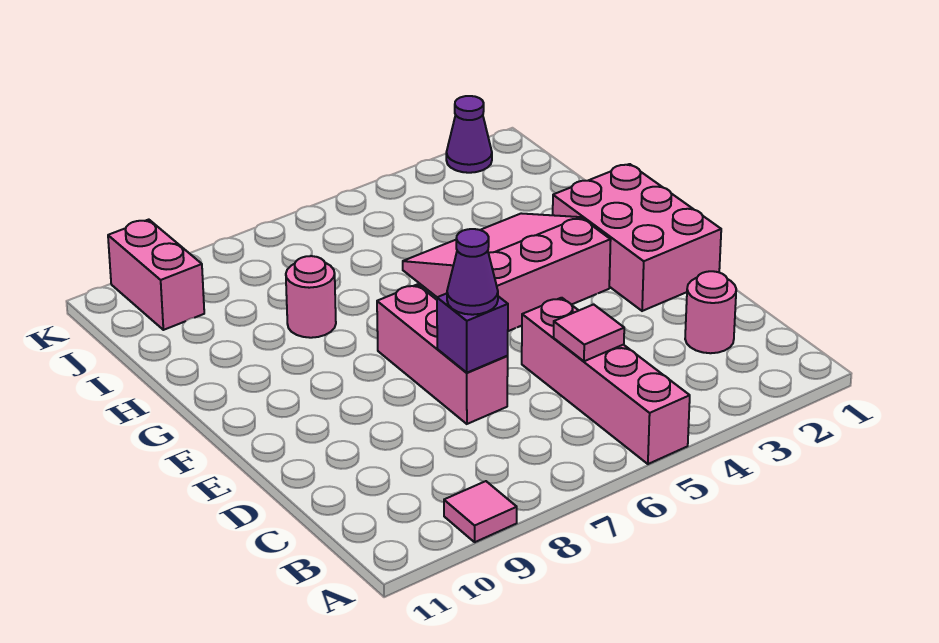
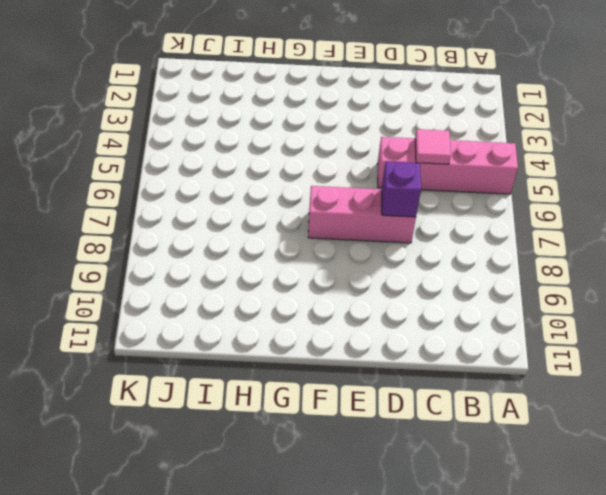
none -> pink tile A9 level 1
none -> pink round brick C2 level 1
none -> pink brick E1:G2 level 1

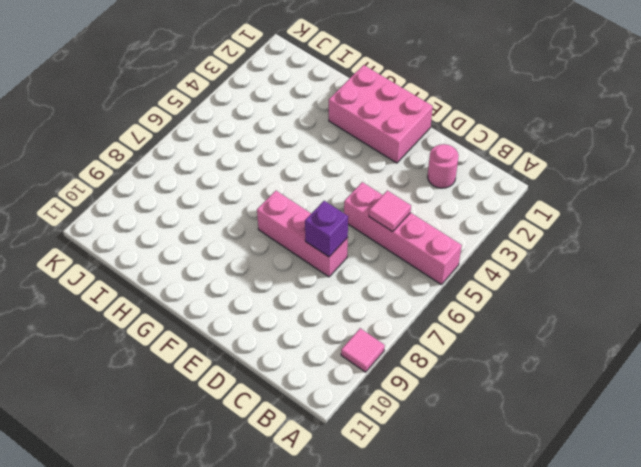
none -> pink slope F3:H5 level 1 top F
none -> pink round brick H8 level 1
none -> pink brick J10:K10 level 1

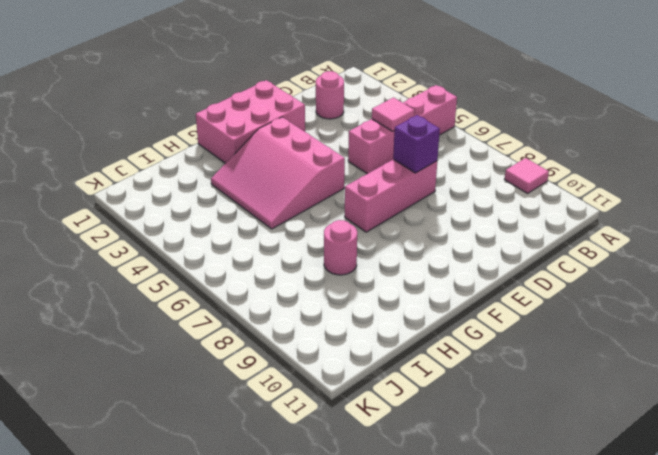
none -> pink brick J10:K10 level 1
none -> purple cone K2 level 1
none -> purple cone D7 level 3

